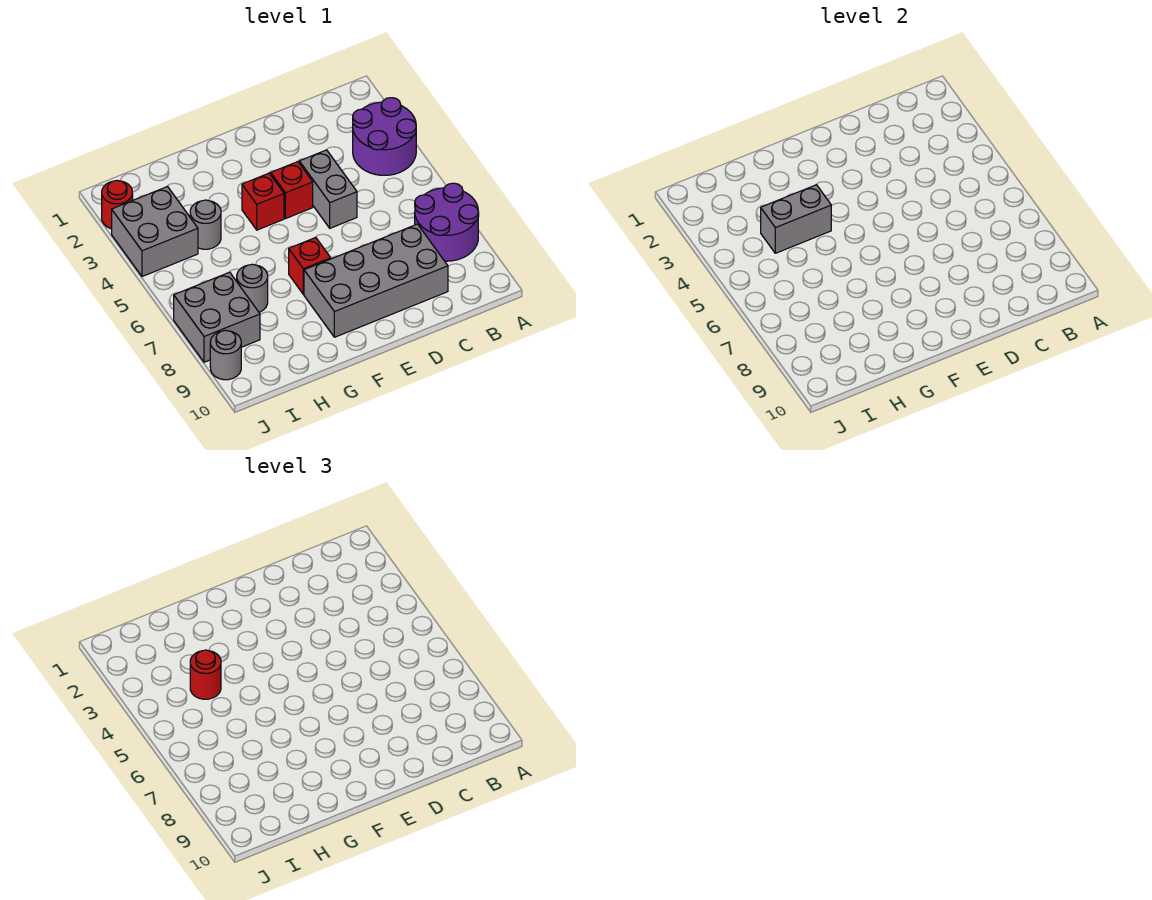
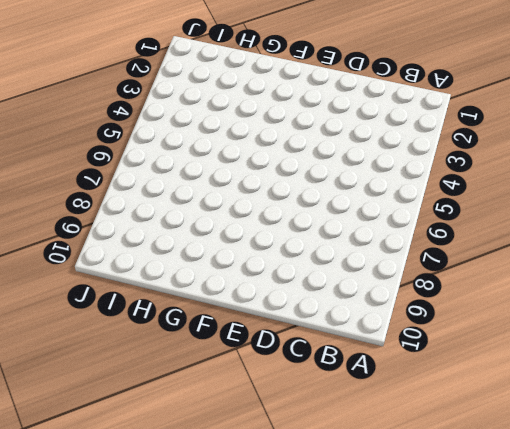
none -> purple round brick A3:B4 level 1
none -> purple round brick A7:B8 level 1
none -> grey brick C8:F9 level 1

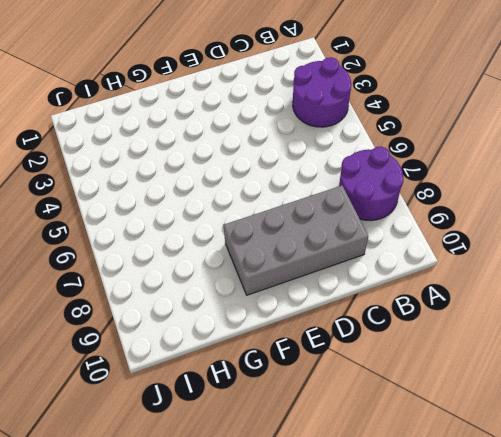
none -> grey brick D4:D5 level 1
none -> red brick E4 level 1
none -> red brick F4 level 1

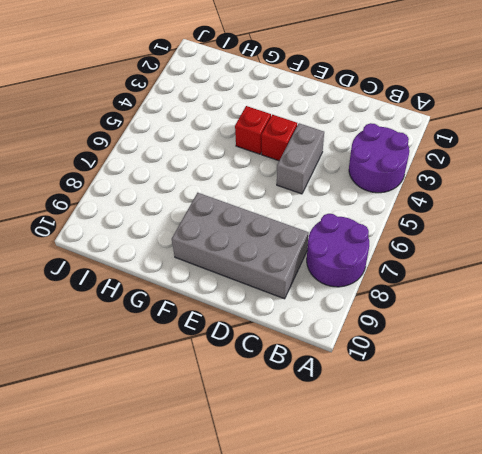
none -> red brick F7 level 1
none -> grey round brick H4 level 1
none -> grey round brick H7 level 1

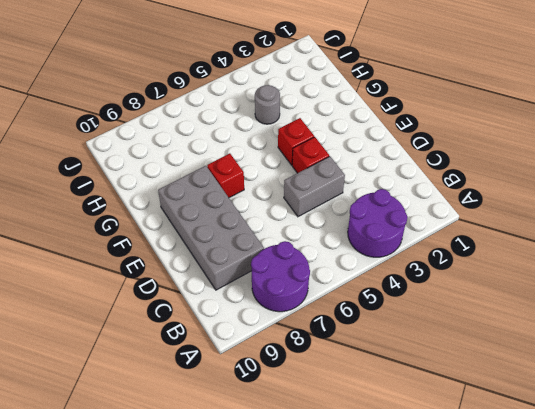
none -> grey round brick H7 level 1
none -> grey brick I3:J4 level 1
none -> grey brick I7:J8 level 1

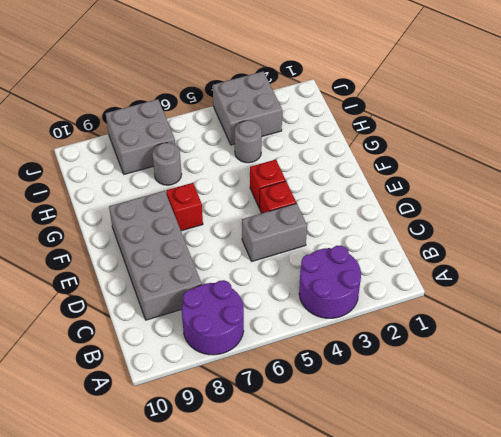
none -> red round brick J2 level 1
none -> grey round brick J9 level 1
none -> grey brick G4:H4 level 2

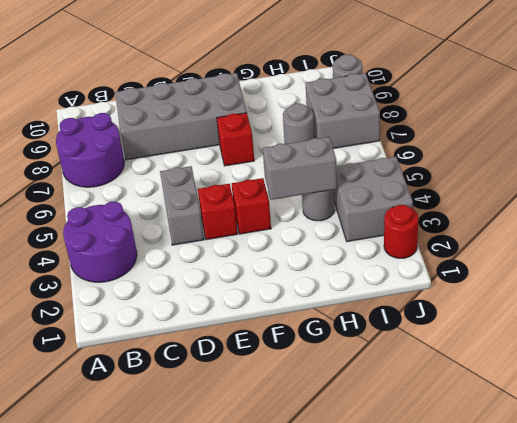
none -> red round brick H4 level 3

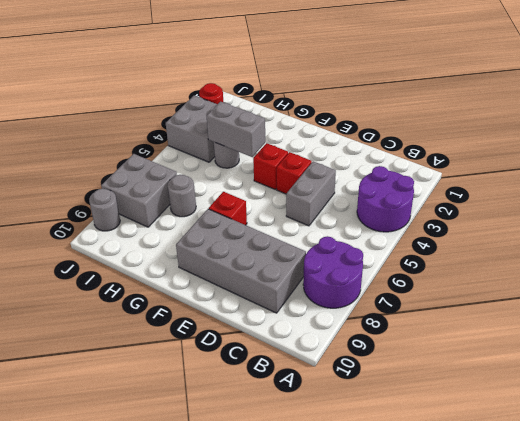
none -> red round brick H4 level 3

